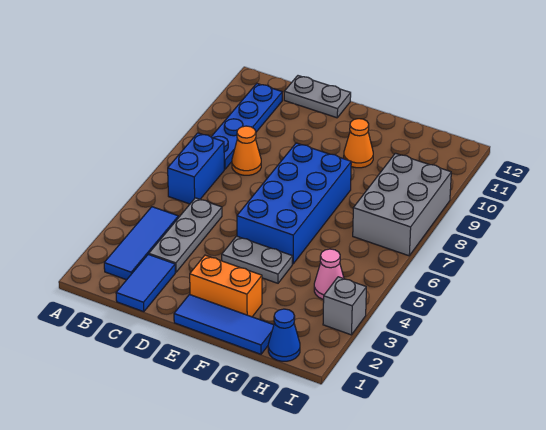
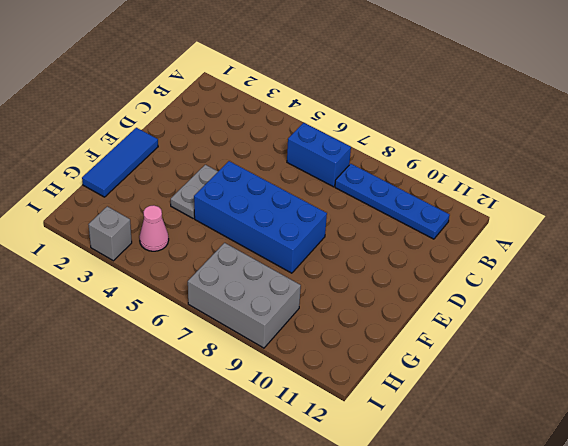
none -> blue tile B2:B4 level 1
none -> blue tile C1:C2 level 1
none -> grey plate C3:C5 level 1

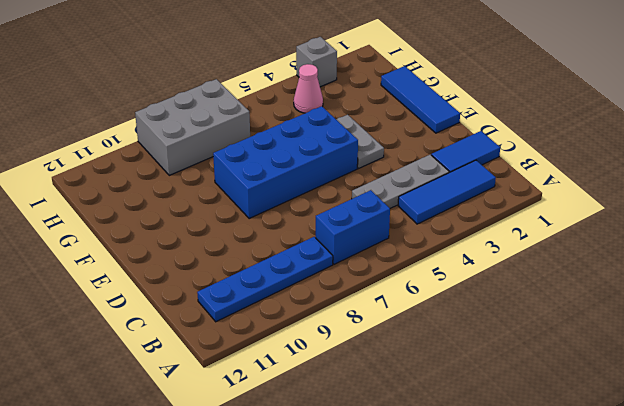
none -> orange cone C8 level 1
none -> grey plate C12:D12 level 1
none -> orange brick E2:F2 level 1

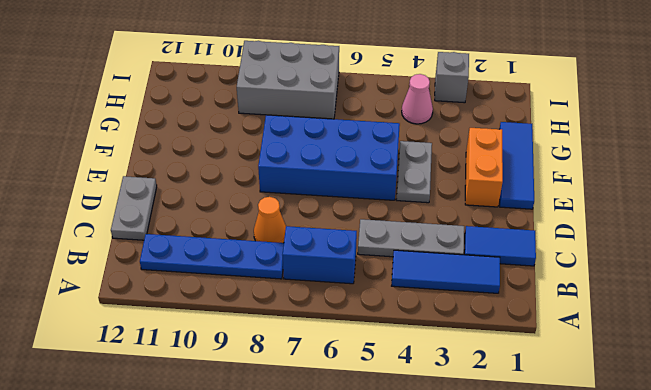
none -> orange cone F10 level 1
none -> blue cone H1 level 1

